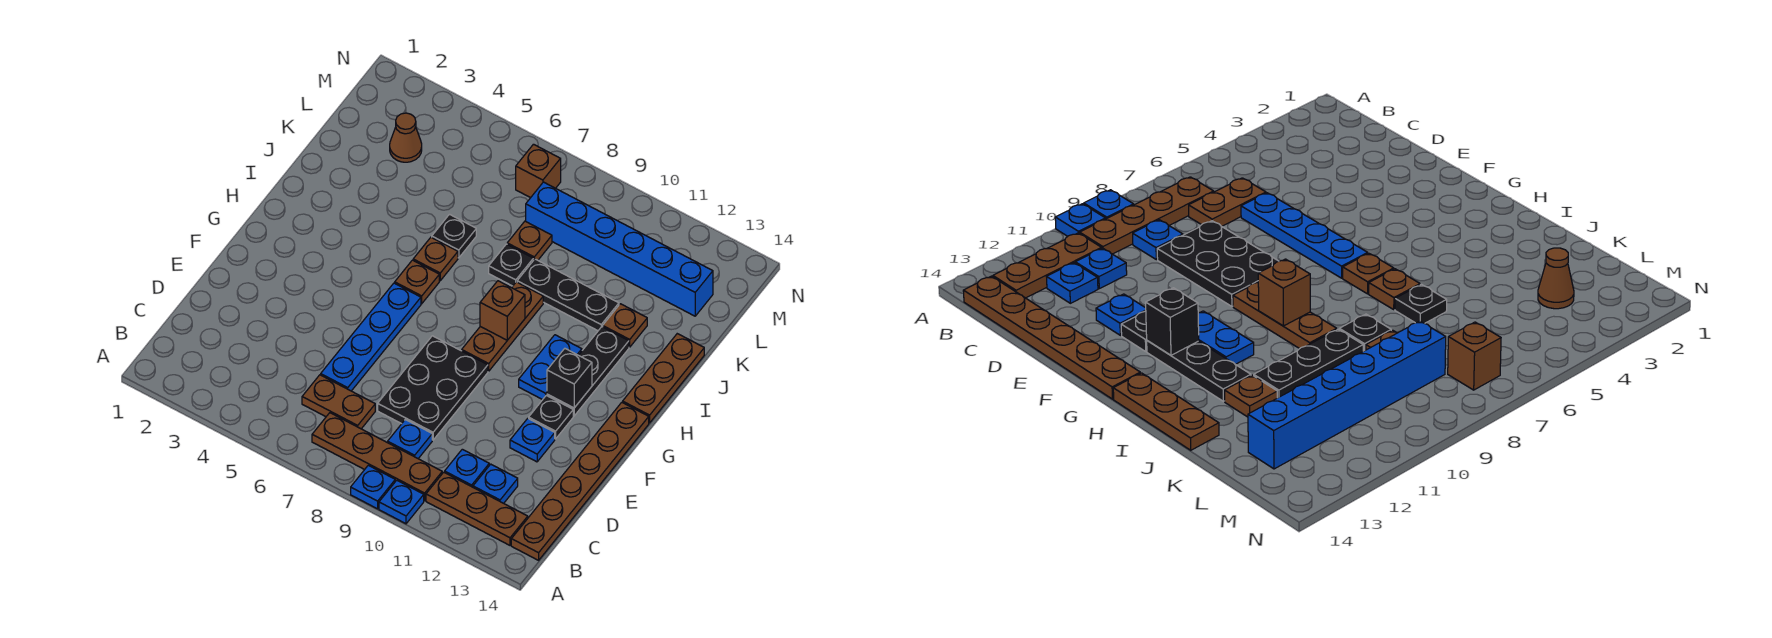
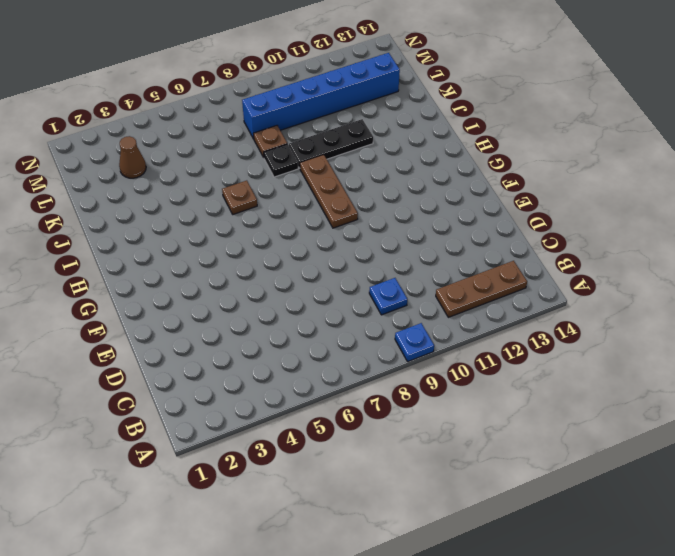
none -> blue plate A10 level 1
none -> brown plate B7:B10 level 1
none -> brown plate B14:G14 level 1

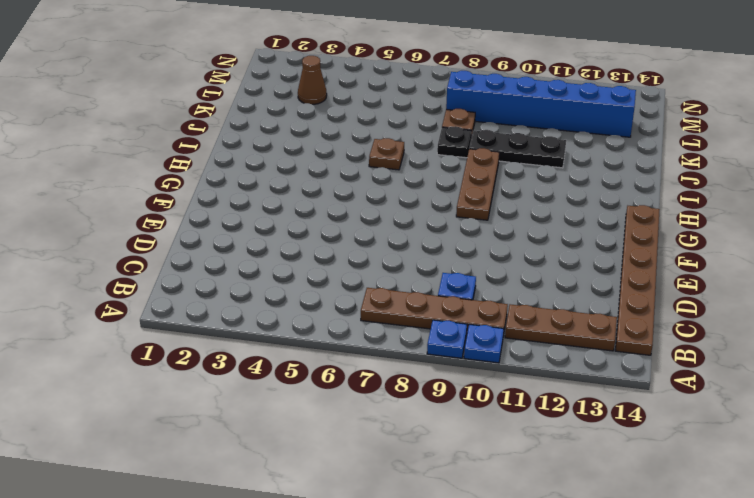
none -> brown plate C6:C7 level 1
none -> blue plate C11 level 1
none -> blue plate C12 level 1

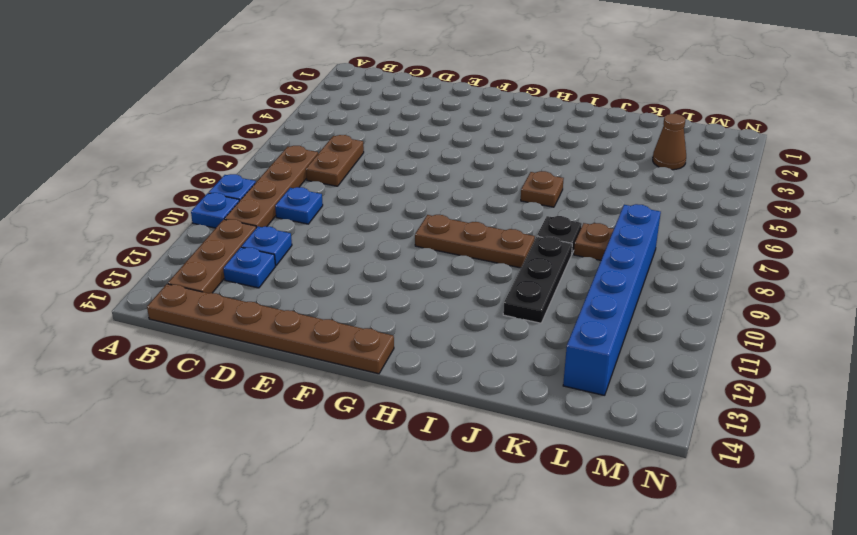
none -> blue plate D6:G6 level 1
none -> black plate D8:F9 level 1
none -> blue plate E12 level 1

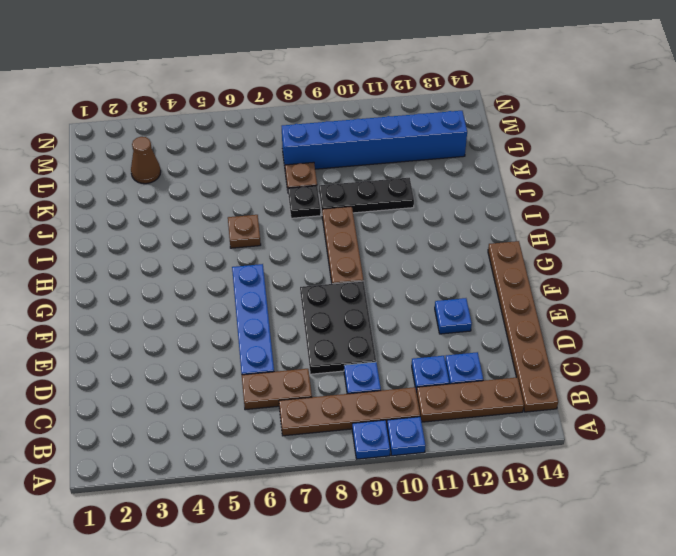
none -> black plate F12 level 1
none -> blue plate G11:H11 level 1
none -> black plate G12:I12 level 1

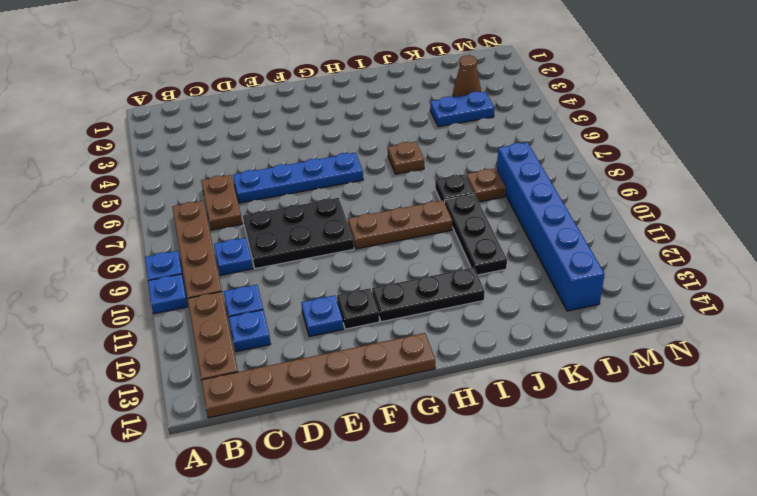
blue plate K4:L4 level 1 -> blue plate G11:H11 level 1
none -> brown plate H6 level 1
none -> brown plate H14:J14 level 1
none -> black plate J6 level 1

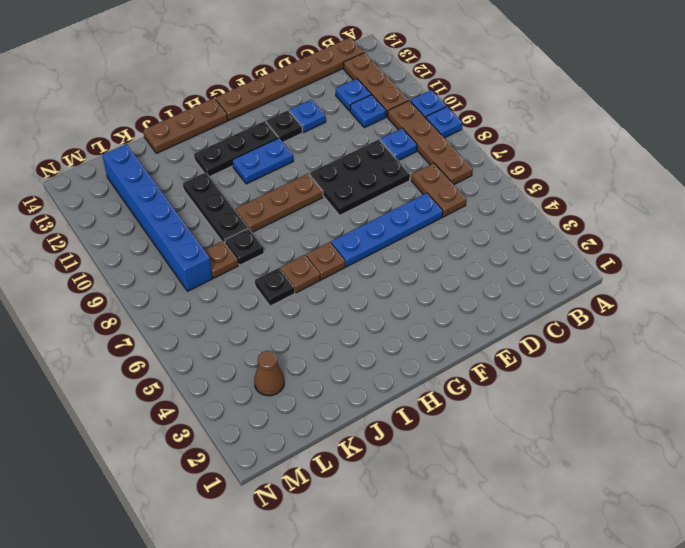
none -> brown plate J12 level 1
none -> brown brick M7 level 1
none -> black brick G12 level 2

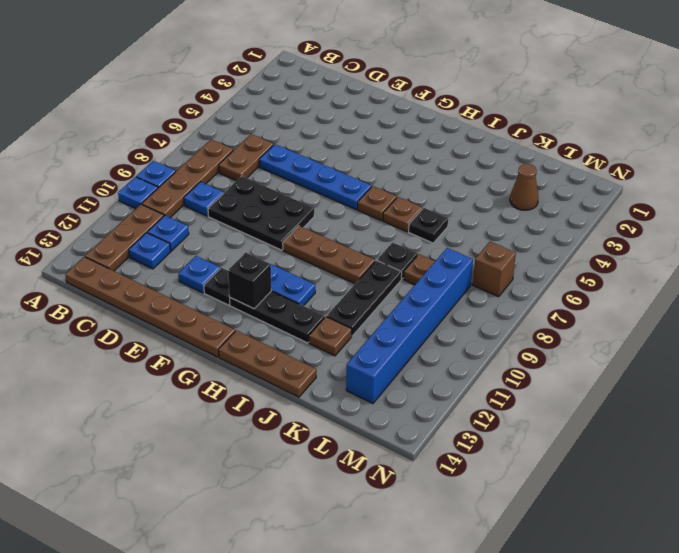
none -> brown brick H9 level 2

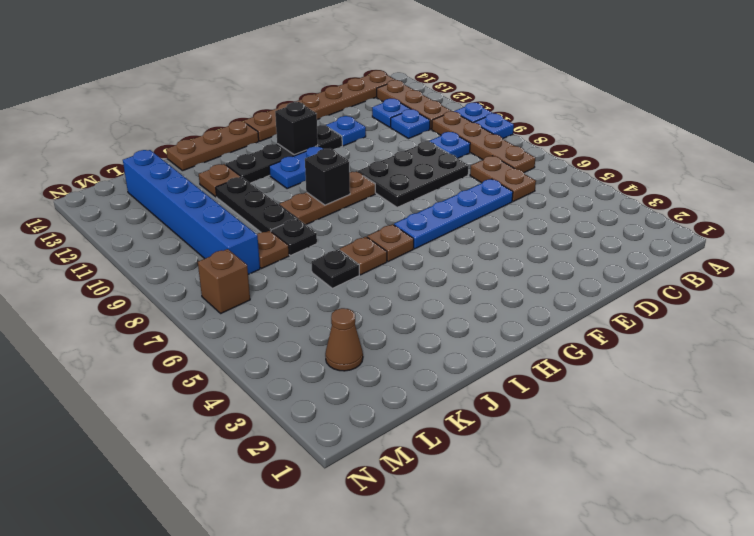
black brick H9 level 2 -> brown brick H9 level 2

